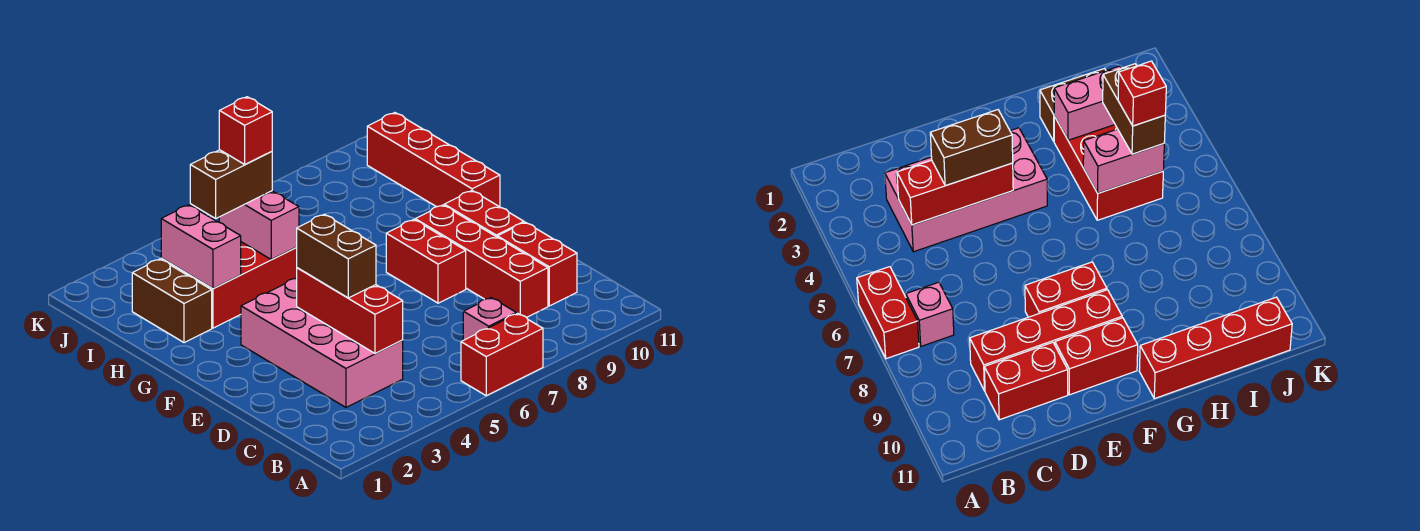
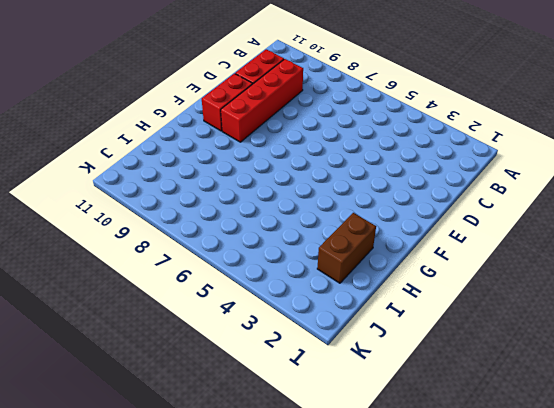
none -> red brick A6:A7 level 1
none -> pink brick B7 level 1
none -> pink brick C3:F4 level 1

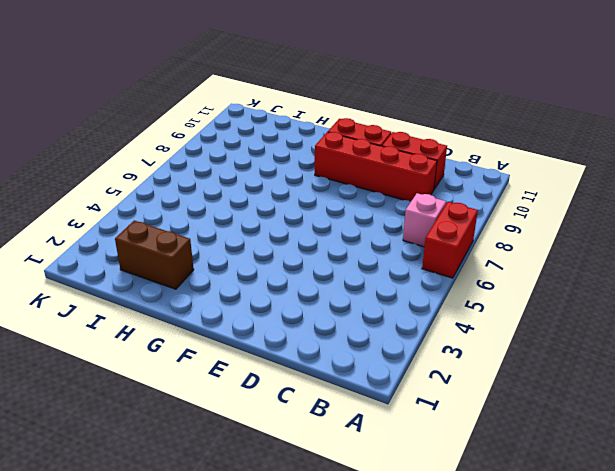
none -> pink brick C3:F4 level 1
none -> red brick E8:F8 level 1
none -> red brick G11:J11 level 1

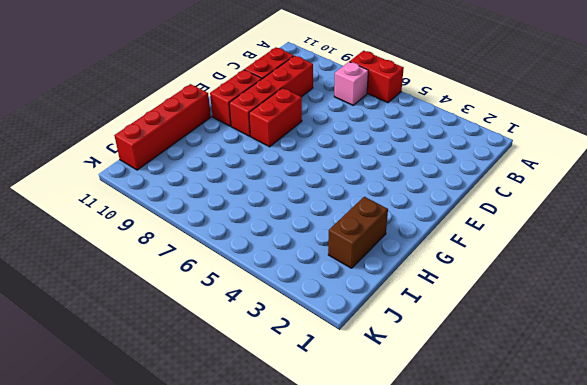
none -> pink brick C3:F4 level 1
none -> red brick H3:I5 level 1
none -> red brick C4:E4 level 2

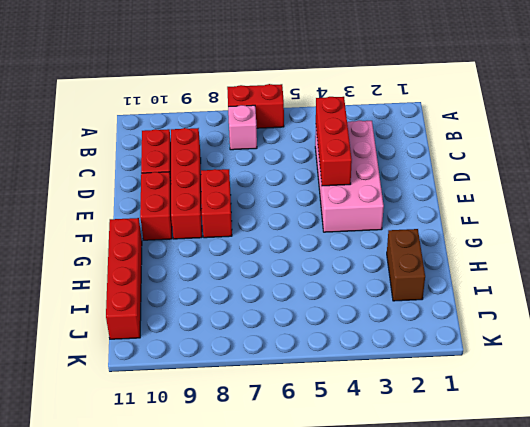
none -> red brick H3:I5 level 1
none -> pink brick H3:I3 level 2
none -> pink brick H5:I5 level 2

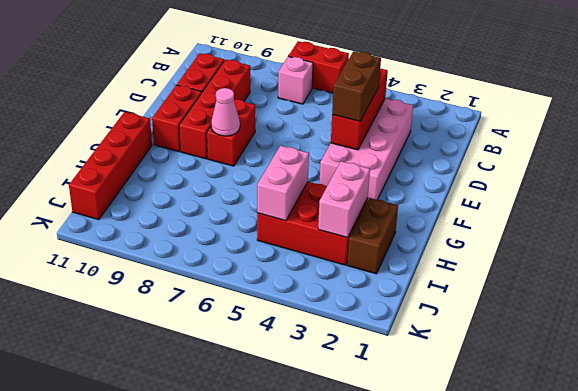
pink cone F8 level 2 -> none
none -> brown brick I4:I5 level 3
none -> red brick I5 level 4

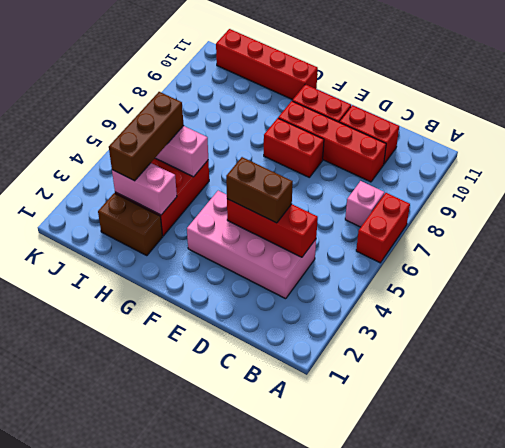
brown brick I3:I5 level 3 -> brown brick I4:I5 level 3
none -> red brick I5 level 4

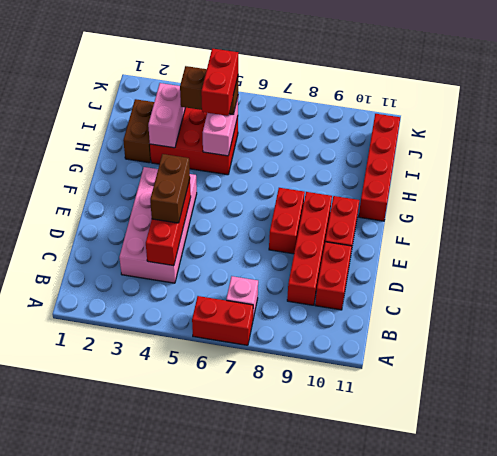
red brick H5:I5 level 4 -> red brick I5 level 4

